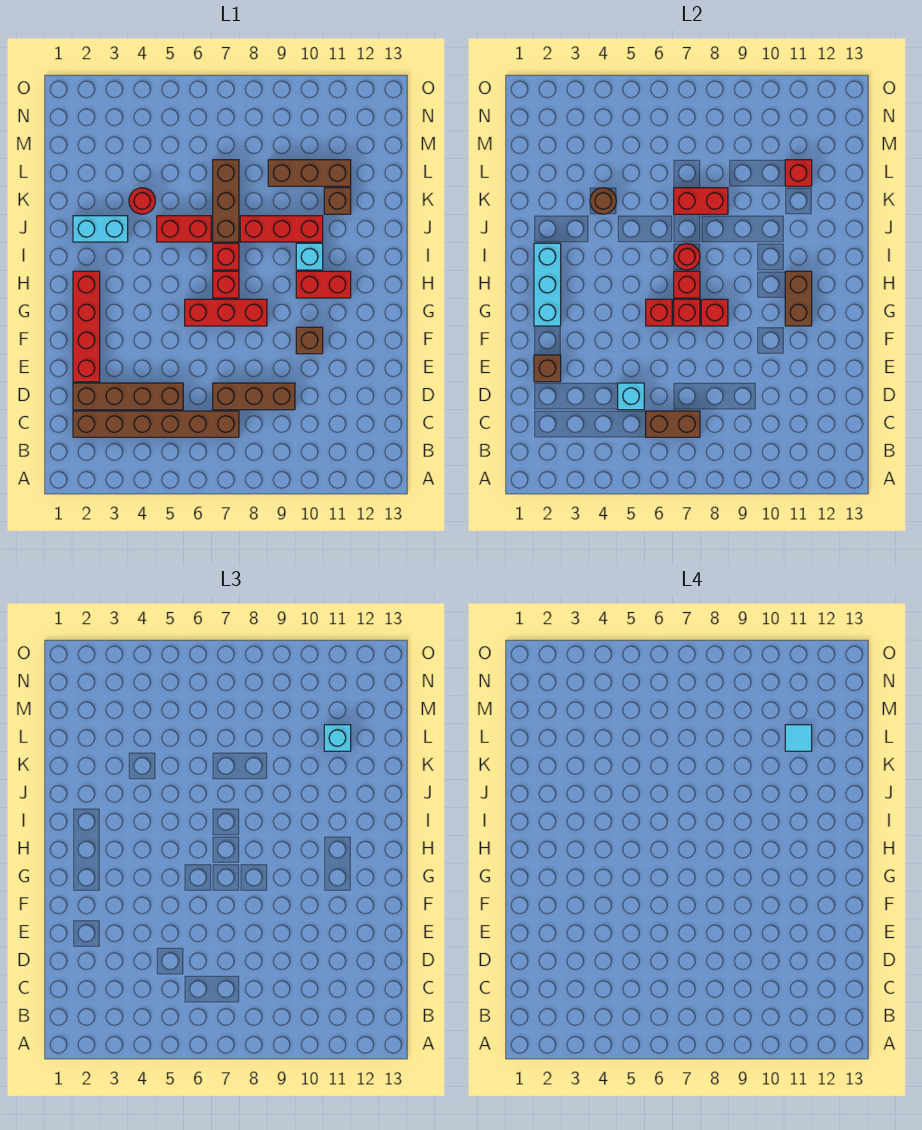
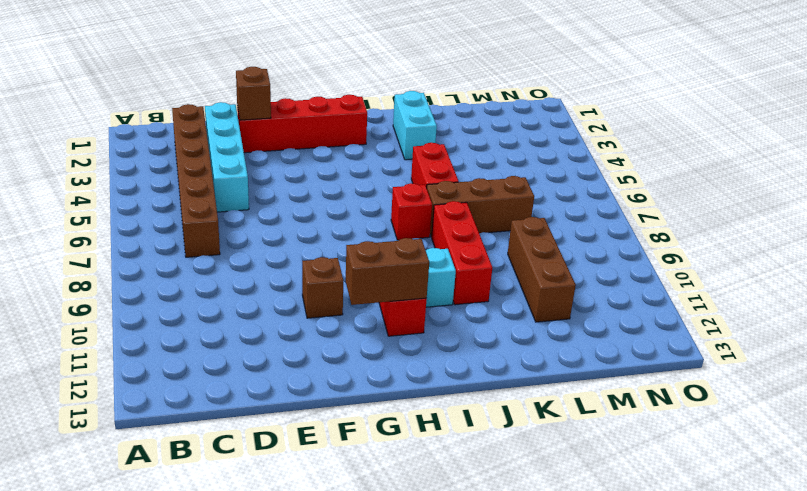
cyan brick D2:D5 level 1 -> brown brick D2:D5 level 1
none -> brown brick D7:D9 level 1
none -> red brick G6:G8 level 1
none -> red brick H7 level 1
none -> red round brick K4 level 1

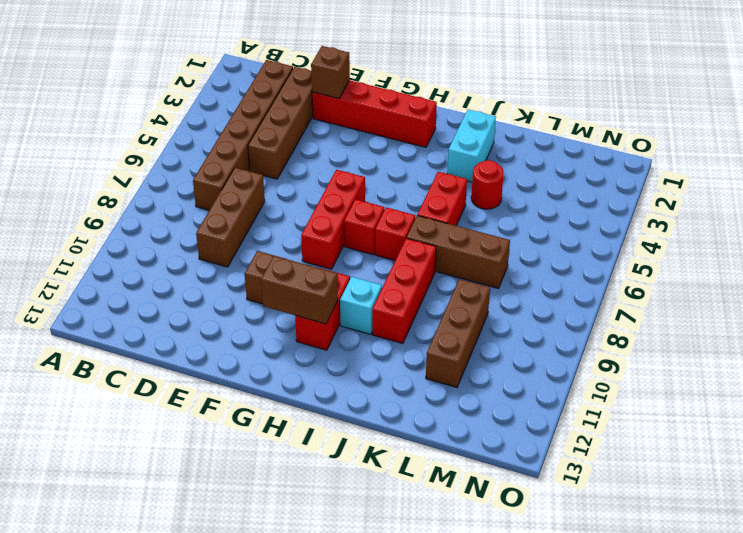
none -> brown brick K11 level 1
none -> brown brick C6:C7 level 2
none -> cyan brick D5 level 2
none -> cyan brick G2:I2 level 2

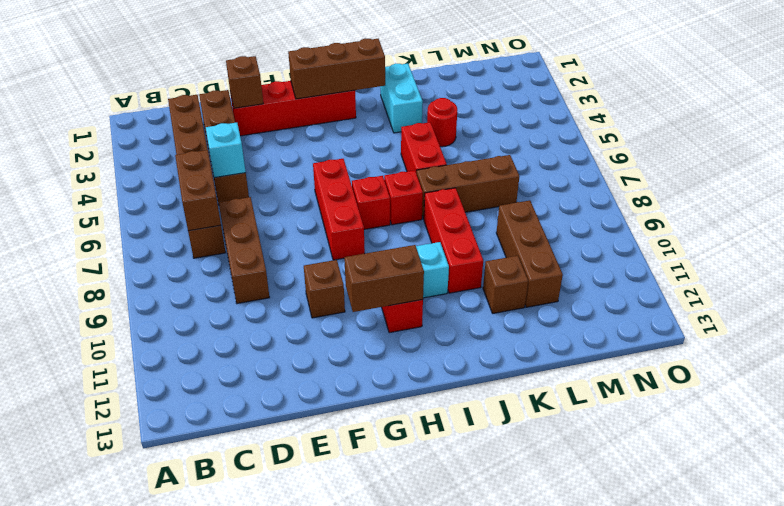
brown brick G2:I2 level 2 -> cyan brick G2:I2 level 2
none -> red brick G6 level 2
none -> red brick G7 level 2
none -> red brick G8 level 2
none -> red brick H7 level 2

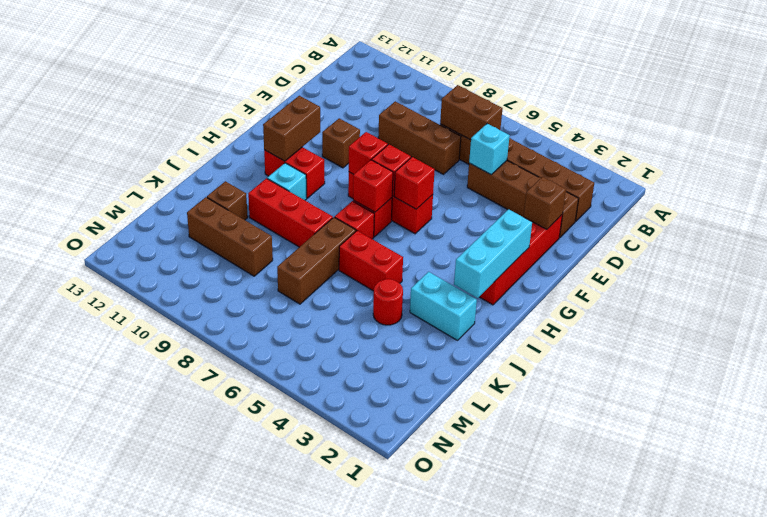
none -> red round brick I7 level 2
none -> brown round brick K4 level 2
none -> red brick K7:K8 level 2
none -> red brick L11 level 2

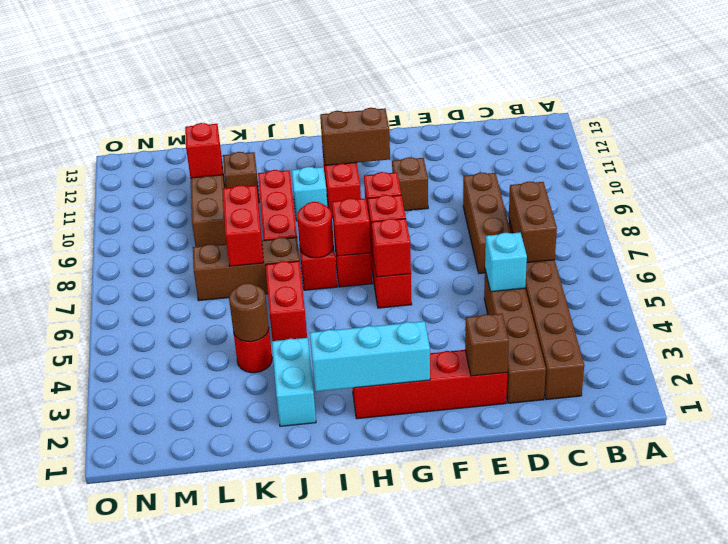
none -> cyan brick L11 level 3
none -> cyan tile L11 level 4

